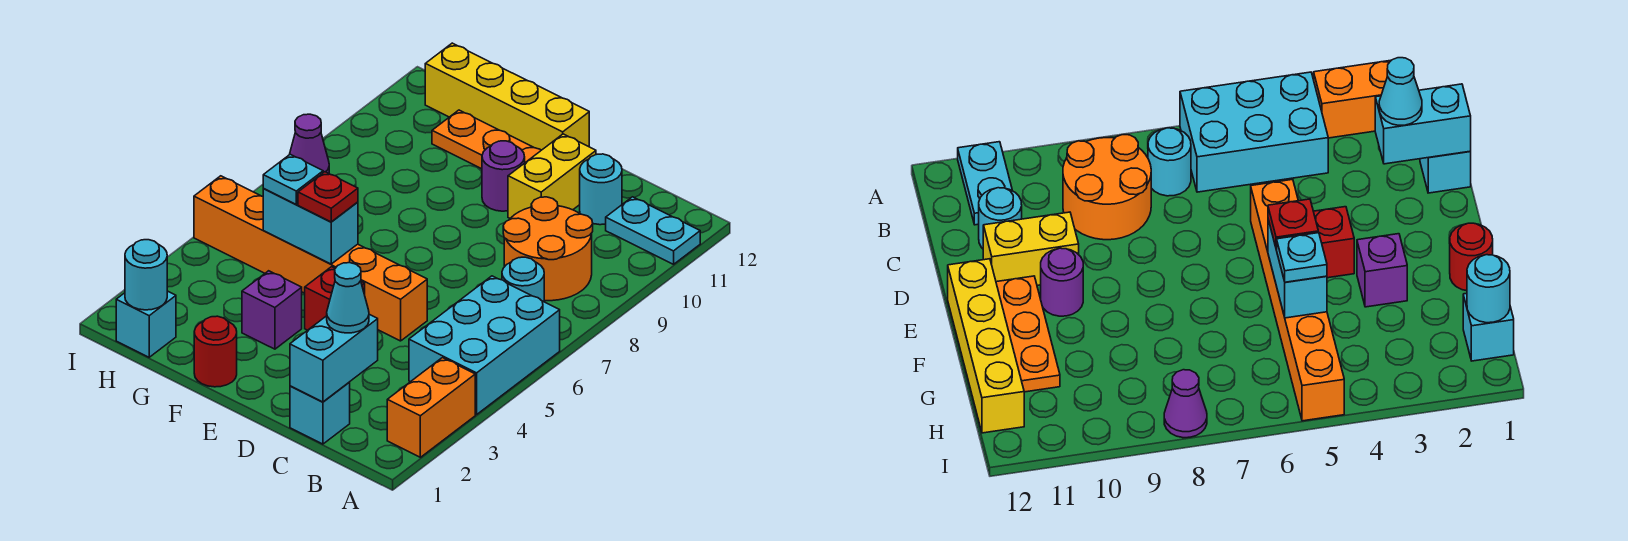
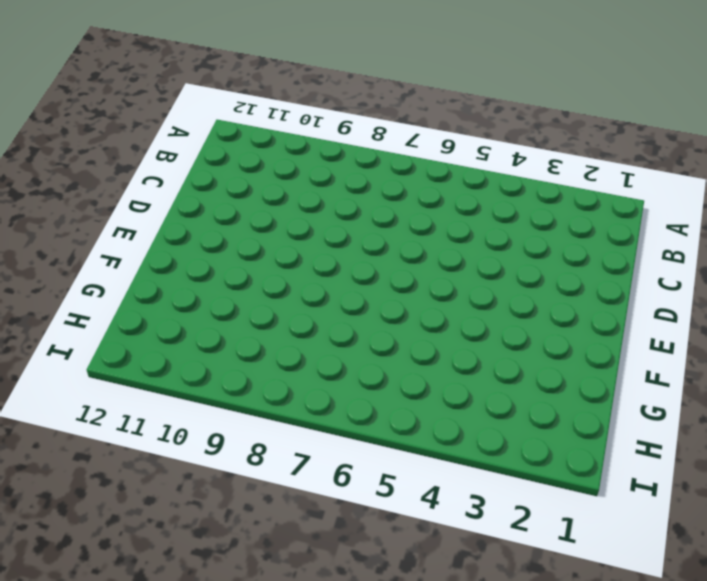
none -> orange brick A2:A3 level 1
none -> cyan brick A4:B6 level 1
none -> cyan plate A11:B11 level 1

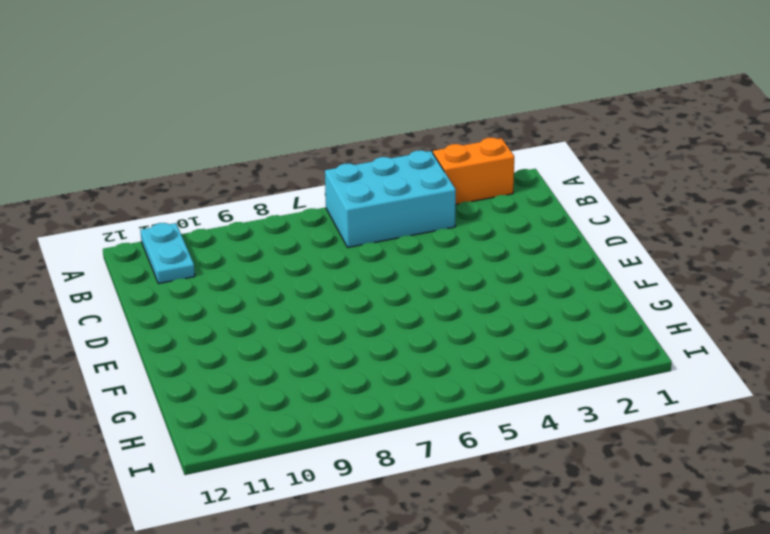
none -> cyan round brick B7 level 1
none -> orange round brick B8:C9 level 1
none -> cyan brick C1 level 1

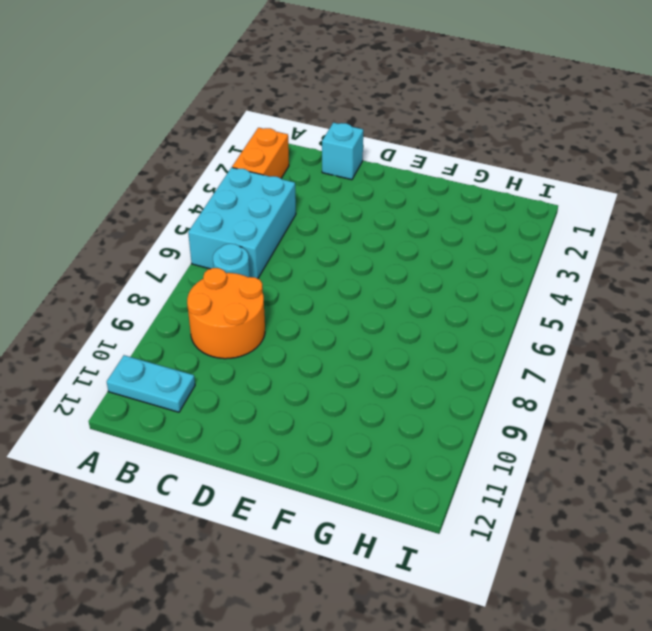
none -> cyan round brick C11 level 1
none -> orange brick D5:I5 level 1
none -> yellow brick D10:D11 level 1

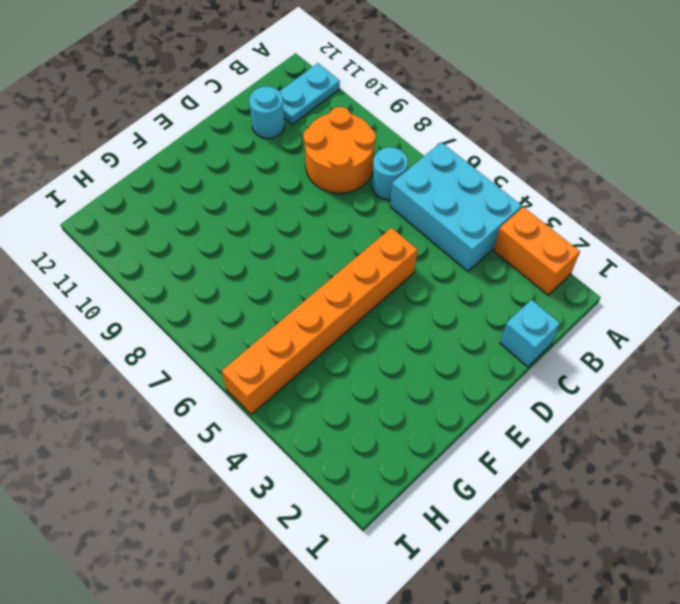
none -> yellow brick D10:D11 level 1
none -> red brick E4 level 1
none -> purple round brick E10 level 1

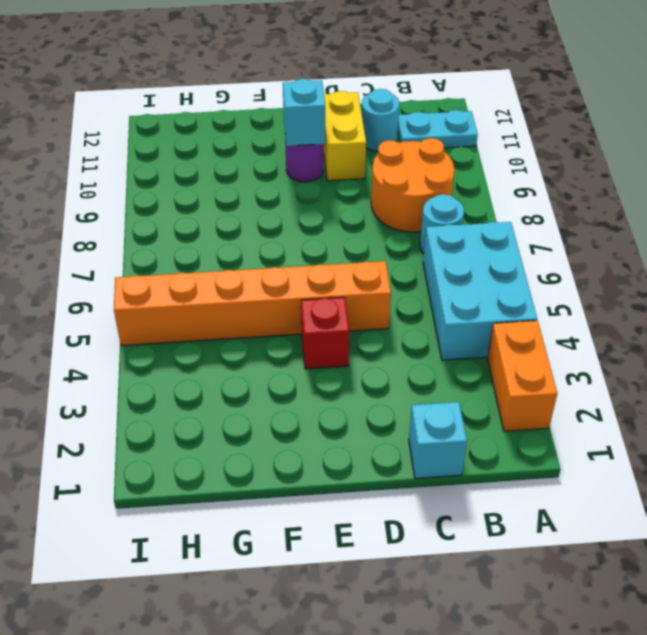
cyan brick E10 level 2 -> cyan brick H1 level 1
none -> orange plate E11:G11 level 1
none -> yellow brick E12:H12 level 1
none -> red round brick F1 level 1

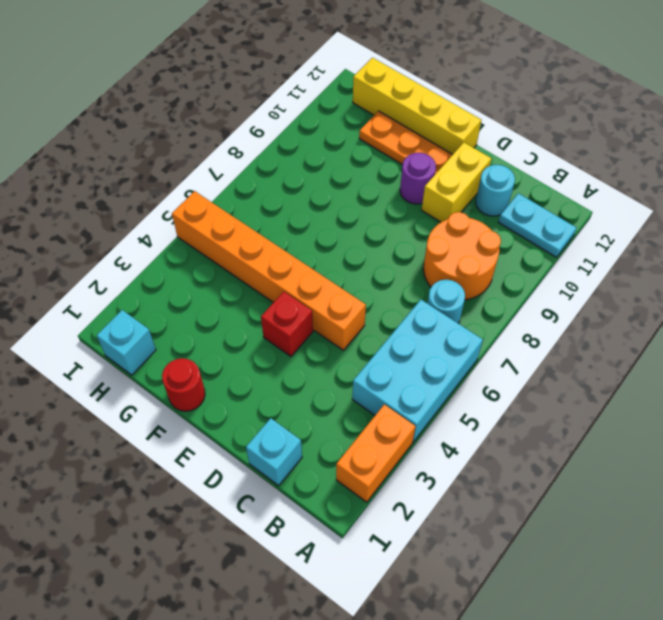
none -> purple brick F3 level 1
none -> purple cone I8 level 1
none -> cyan brick C1:C2 level 2

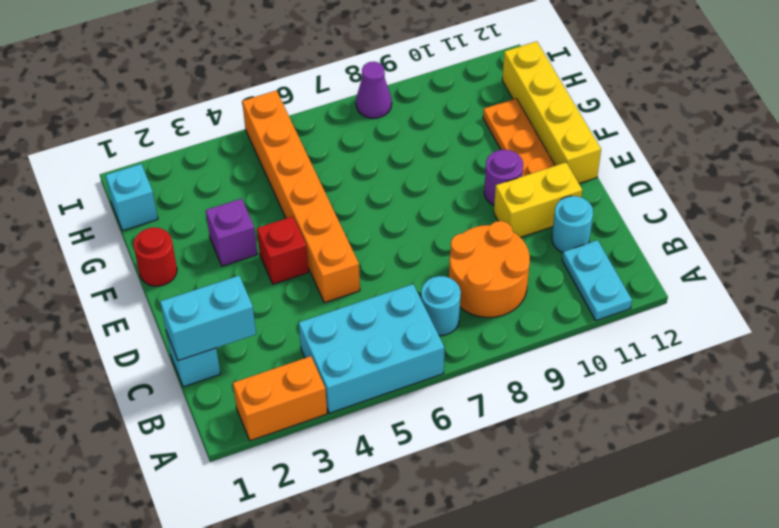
none -> cyan brick F5:G5 level 2
none -> cyan round brick H1 level 2
none -> cyan cone C2 level 3

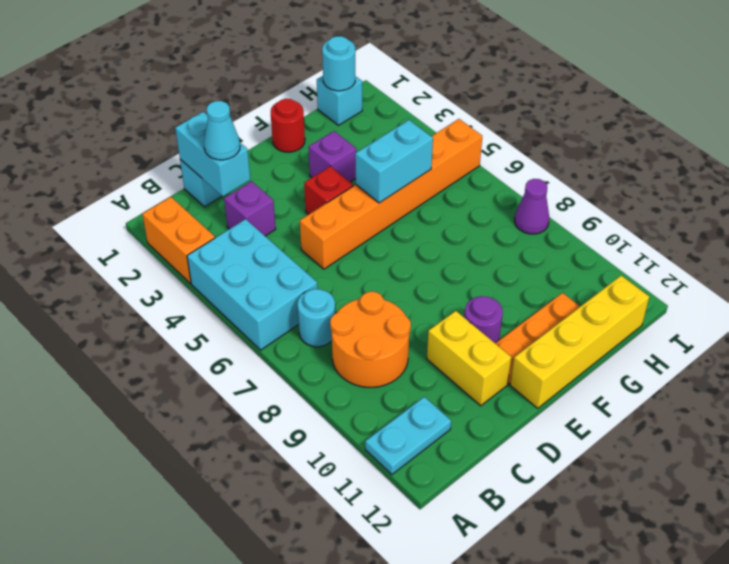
purple brick C3 level 1 -> none
none -> cyan round brick C11 level 1
none -> red plate F5 level 3
none -> cyan plate G5 level 3

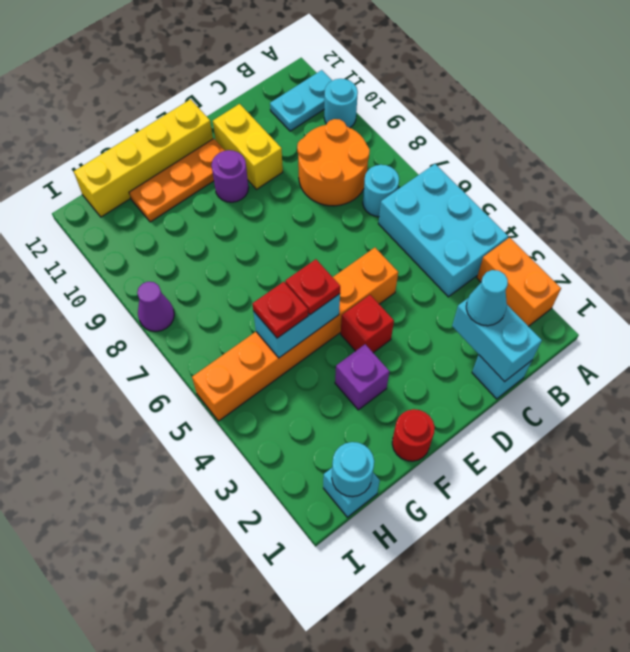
cyan round brick A10 level 1 -> cyan round brick C11 level 1
red plate G5 level 3 -> cyan plate G5 level 3

